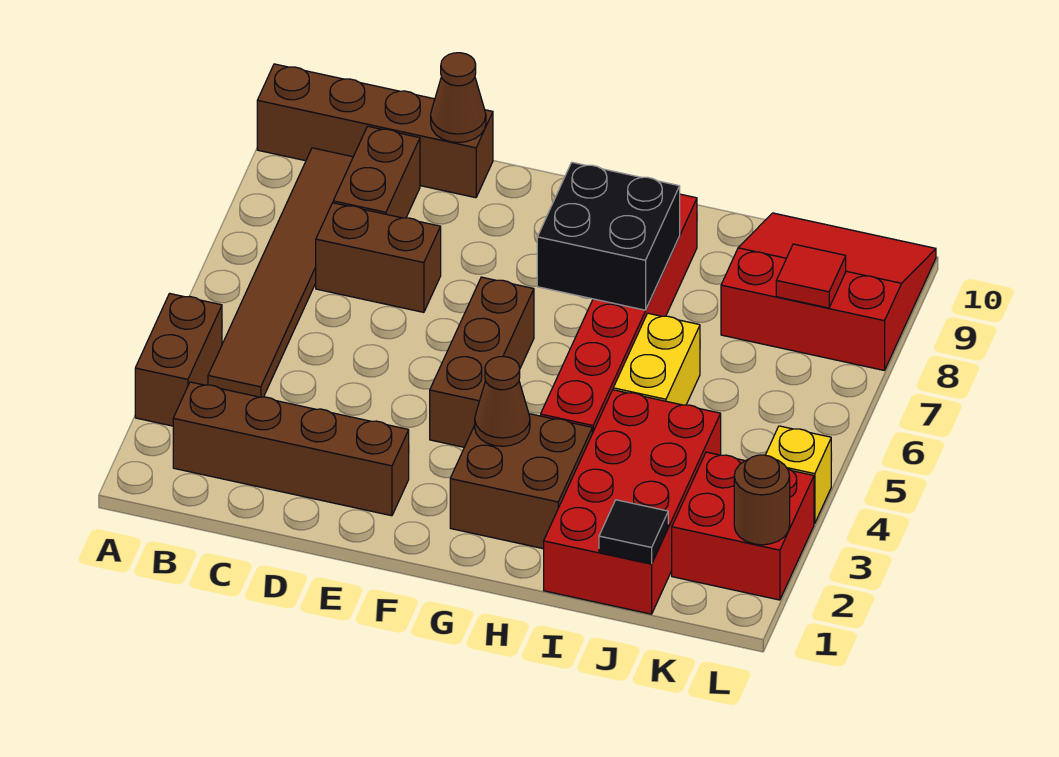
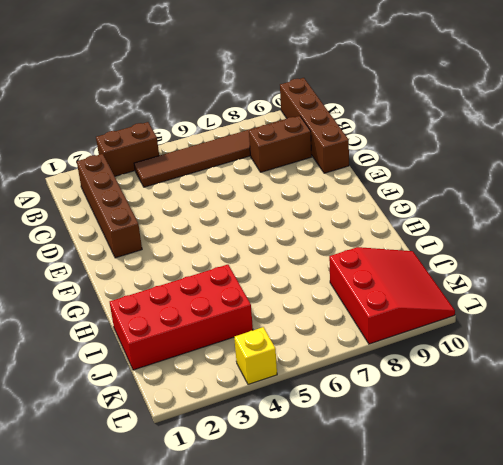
none -> brown brick C7:D7 level 1
none -> brown brick F4:F6 level 1
none -> brown brick G2:H3 level 1

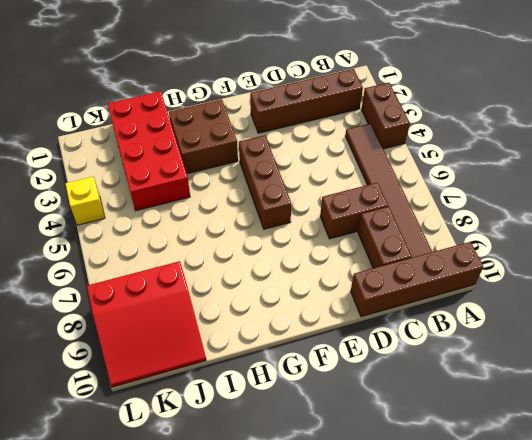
none -> red brick H4:H9 level 1
none -> yellow brick I5:I6 level 1
none -> red brick K2:L3 level 1

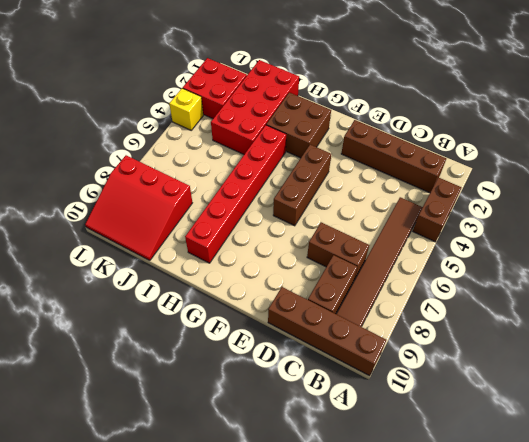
none -> yellow brick I5:I6 level 1
none -> brown cone D10 level 2
none -> brown cone G3 level 2

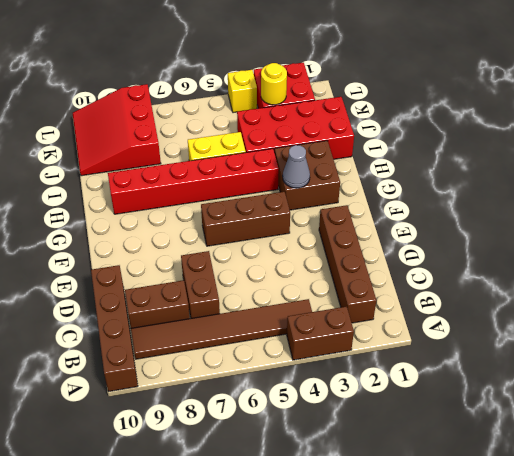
grey cone G3 level 2 -> brown cone G3 level 2
yellow round brick K3 level 2 -> none
none -> brown cone D10 level 2
none -> black brick G7:H8 level 2
none -> black tile J1 level 2

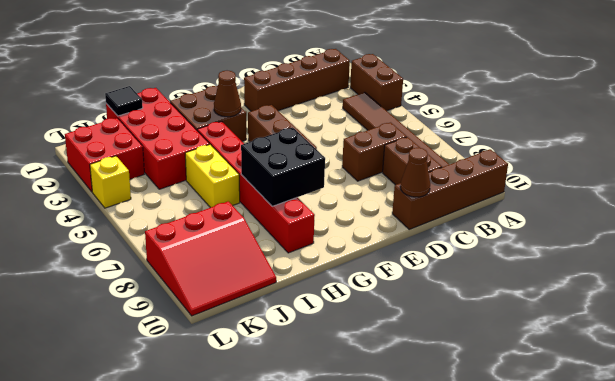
none -> red tile K8 level 2
none -> brown round brick L2 level 2

